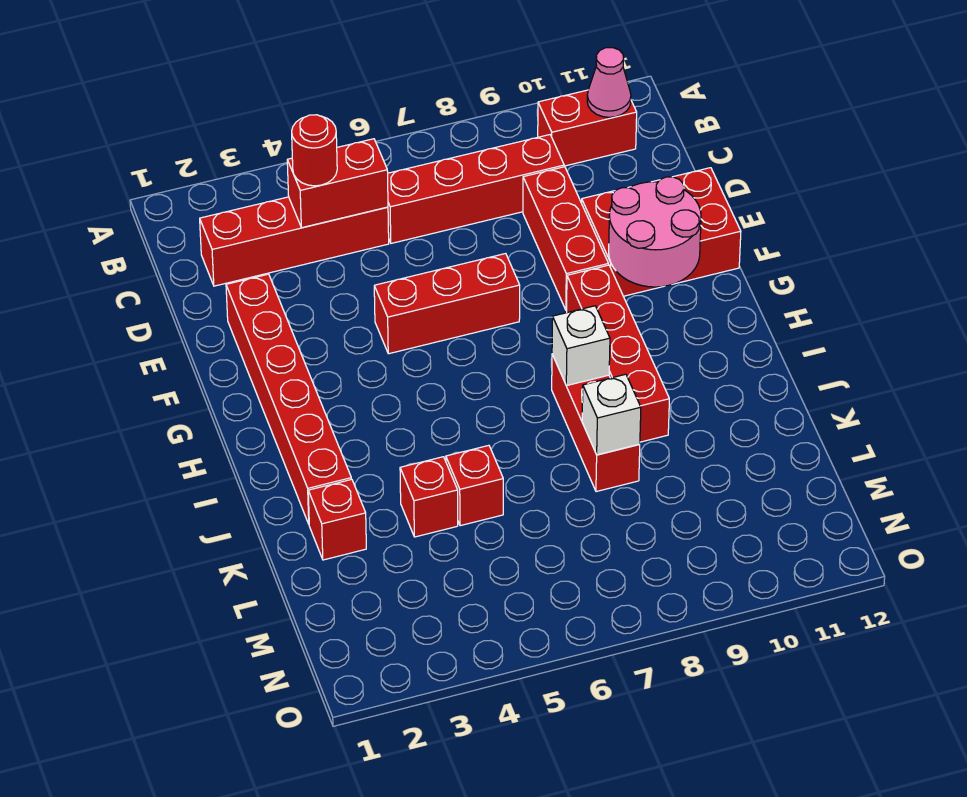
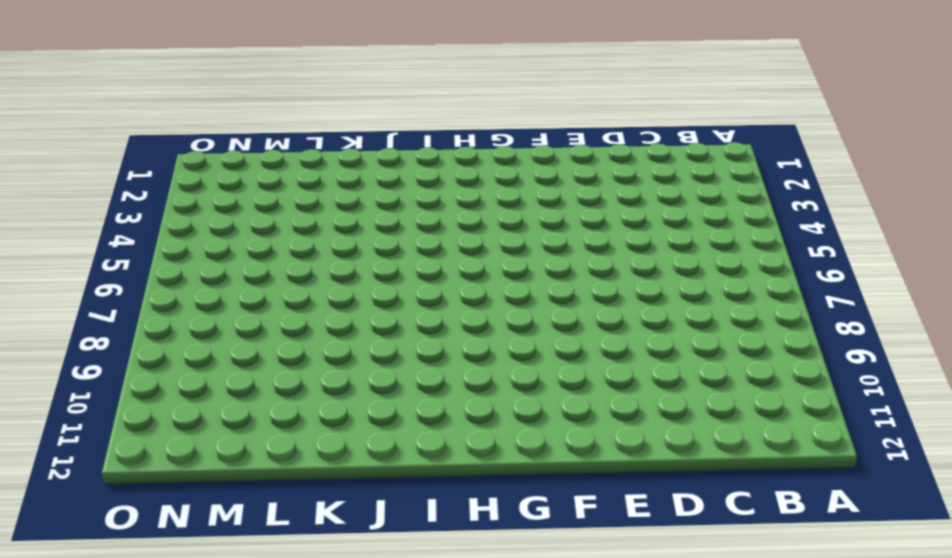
none -> red brick B10:B11 level 1
none -> red brick C2:C5 level 1
none -> red brick C6:C9 level 1

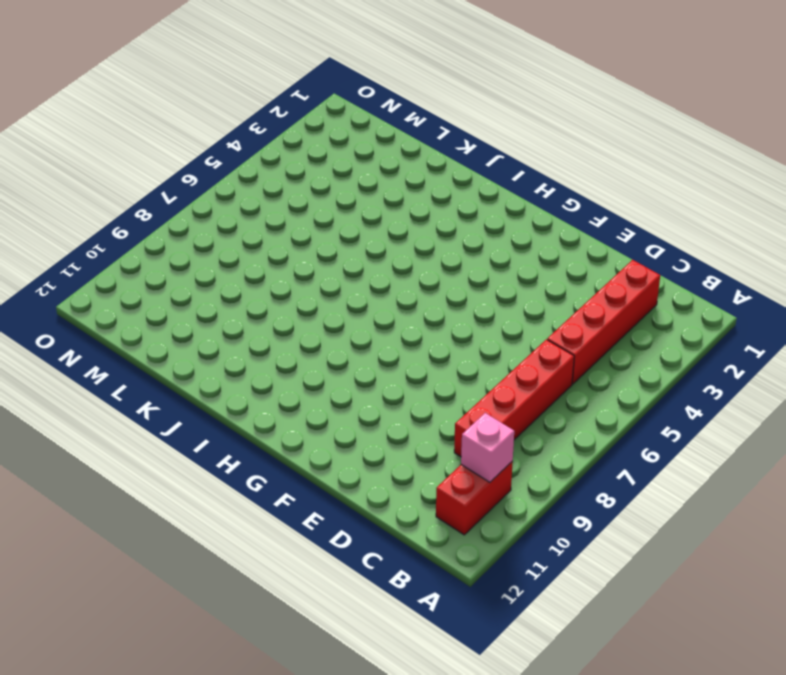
pink brick B10 level 2 -> none
none -> red brick D9:F9 level 1
none -> red brick E2:J2 level 1
none -> red brick E10:F12 level 1

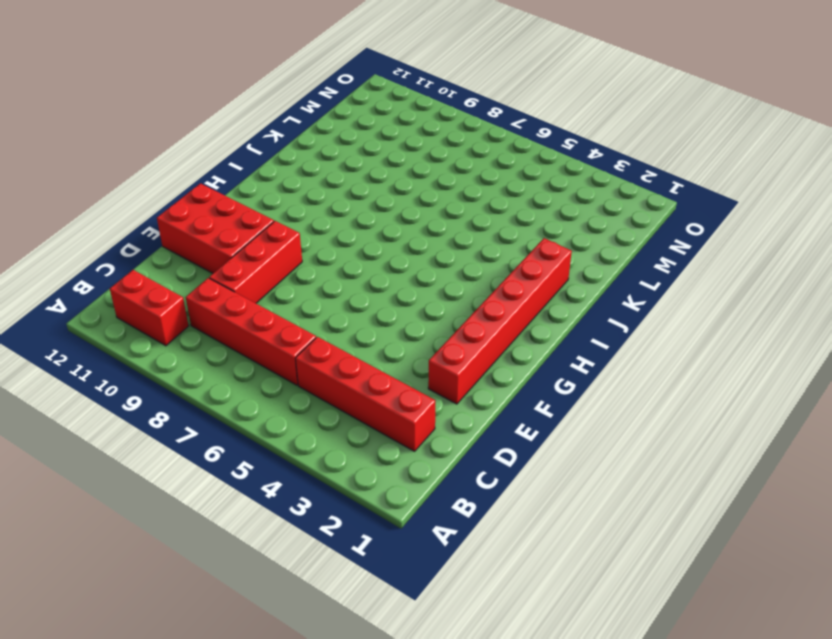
none -> red brick F5:F7 level 1
none -> red brick G9:J9 level 1
none -> red brick I8:K8 level 1

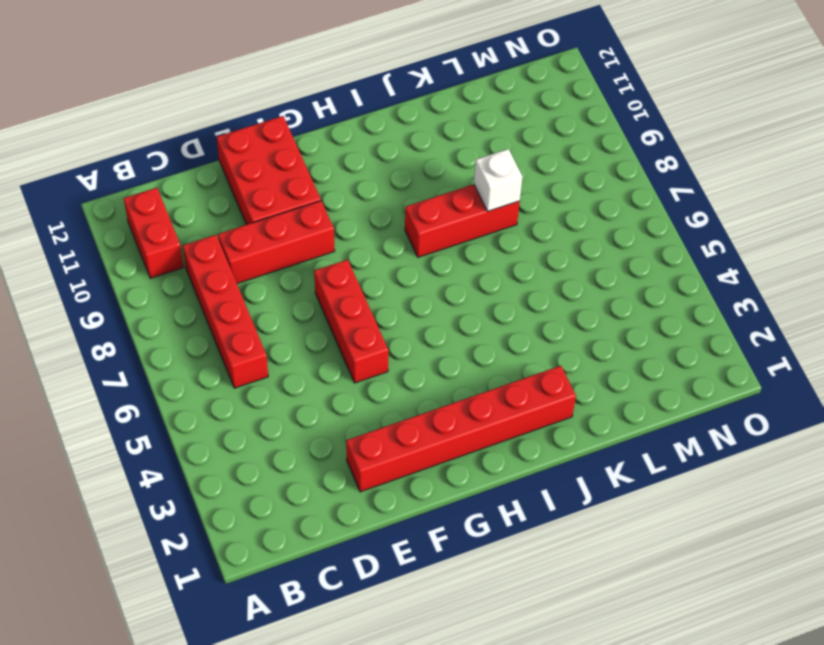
none -> red brick C2:C5 level 1
none -> red brick G9:J9 level 1
none -> red brick K2 level 1

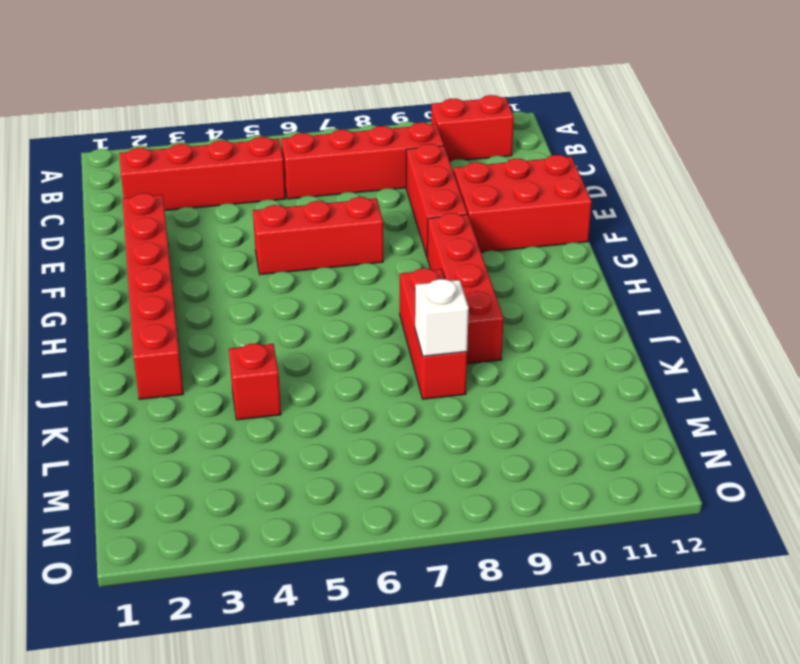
none -> red brick K2 level 1
none -> red brick K5 level 1
none -> pink cone B11 level 2

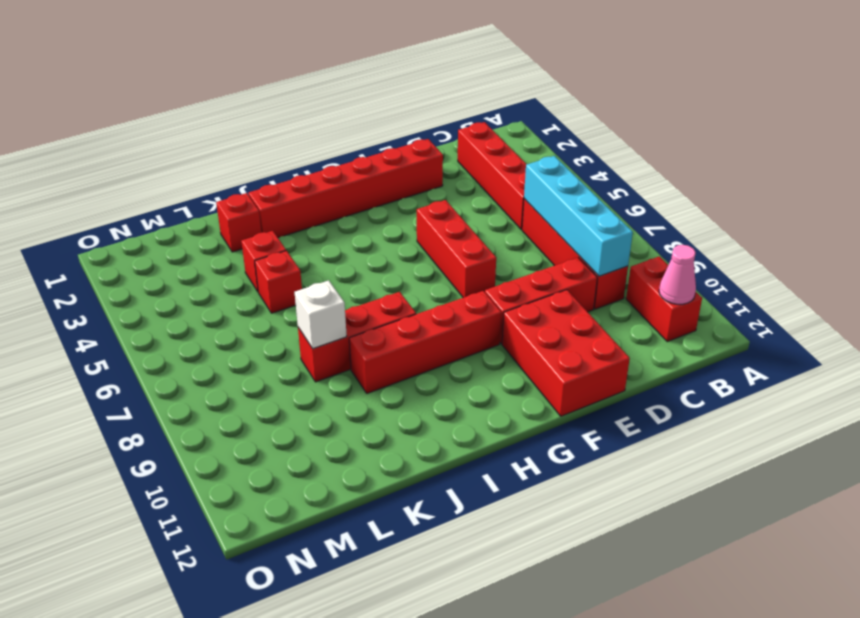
cyan brick C6:C9 level 2 -> none
none -> red brick C4:C5 level 2
none -> pink round brick F10:G11 level 2
none -> white brick I8 level 2

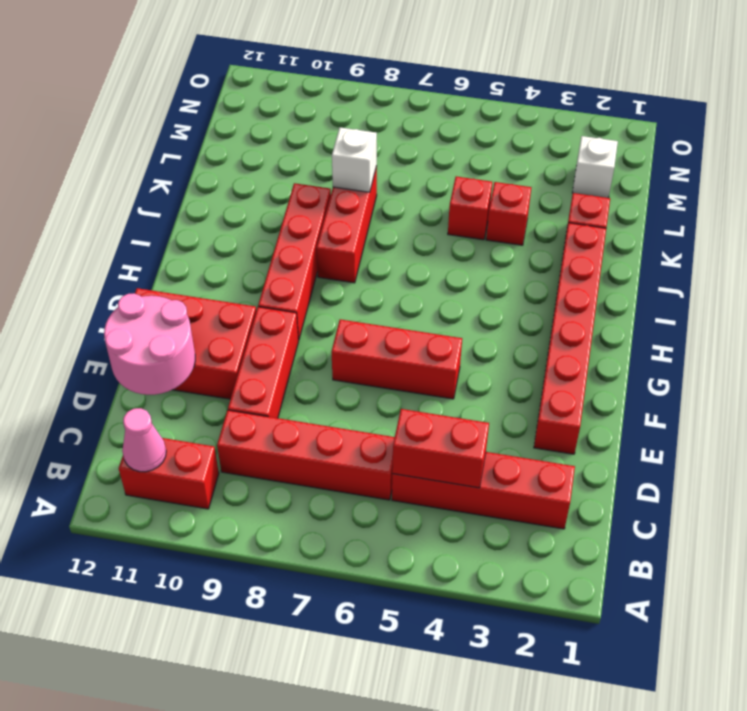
pink round brick D11:E12 level 2 -> pink round brick F10:G11 level 2
white brick M2 level 1 -> white brick I8 level 2
none -> red round brick C4 level 3

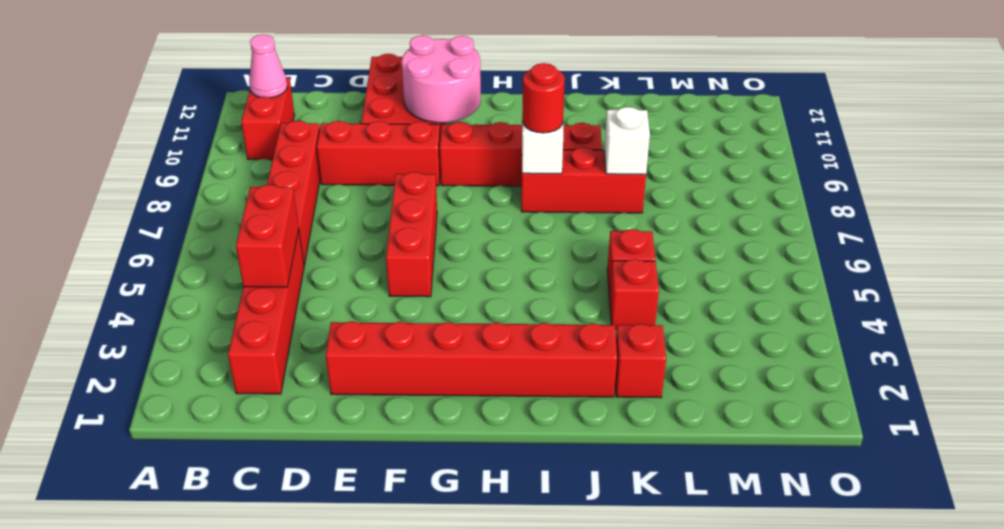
red round brick I8 level 3 -> red round brick C4 level 3

